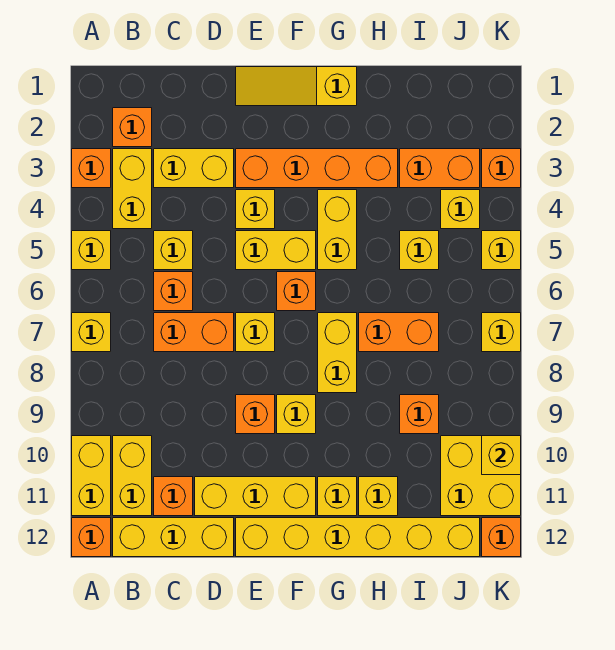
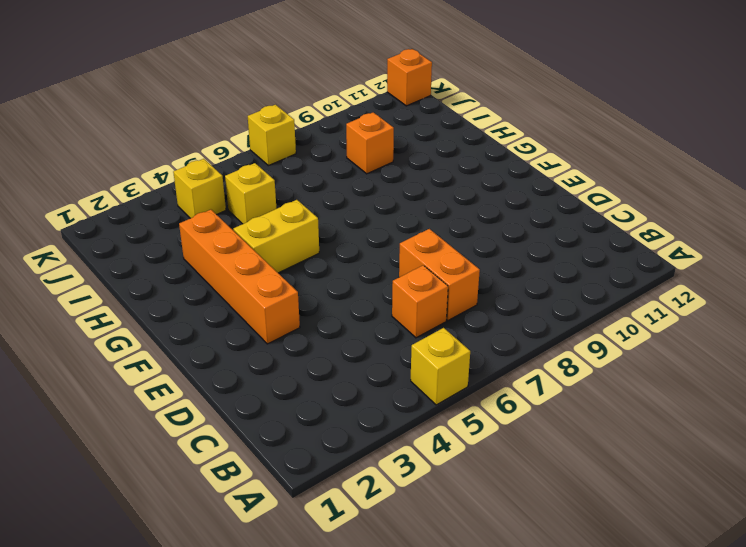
none -> orange brick A3 level 1
none -> yellow brick A7 level 1
none -> yellow brick A10:A11 level 1
none -> orange brick A12 level 1

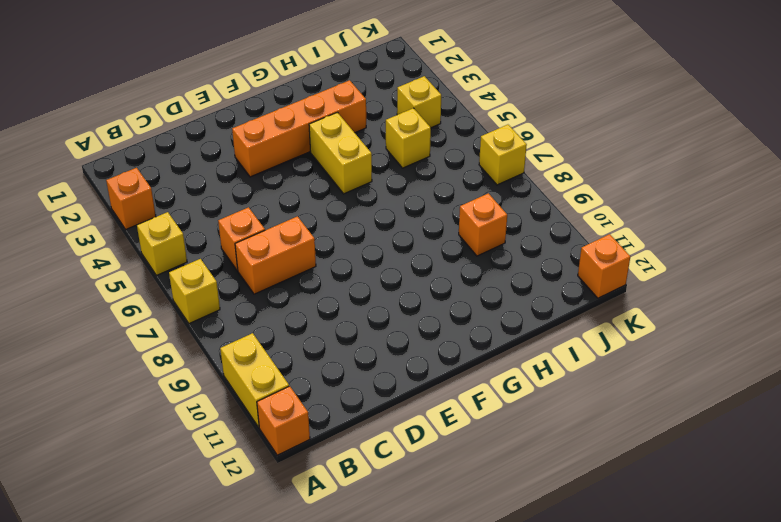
none -> orange brick B2 level 1
none -> yellow brick B3:B4 level 1
none -> yellow brick B10:B11 level 1
none -> yellow brick B12:D12 level 1

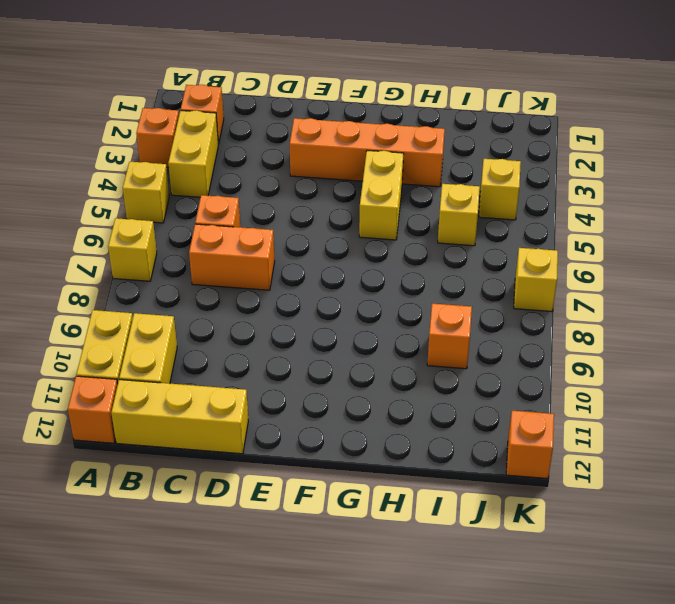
none -> yellow brick C3:D3 level 1
none -> yellow brick C5 level 1
none -> orange brick C11 level 1
none -> yellow brick D11:F11 level 1

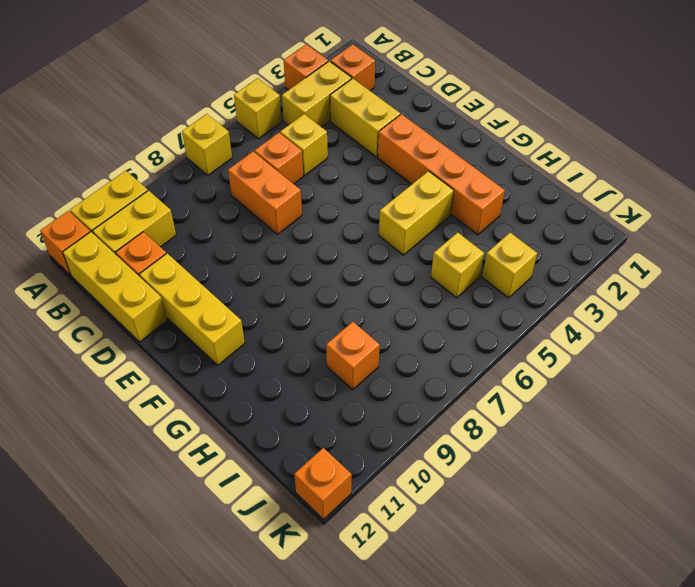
none -> yellow slope E1:G1 level 1 top G
none -> yellow brick E4 level 1
none -> yellow brick E5:F5 level 1
none -> yellow brick E7 level 1

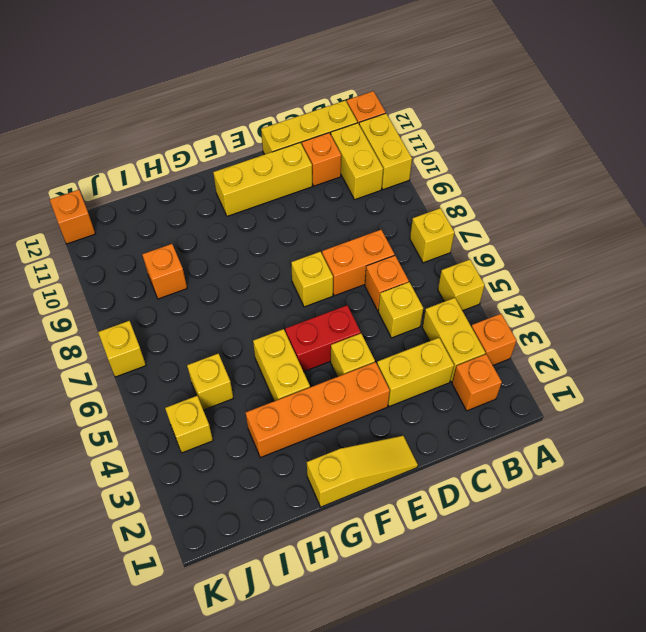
red brick E5:F5 level 1 -> yellow brick E5:F5 level 1
none -> orange brick E9 level 1
none -> yellow brick E12:J12 level 1
none -> orange brick F6 level 1
none -> yellow brick F9 level 1

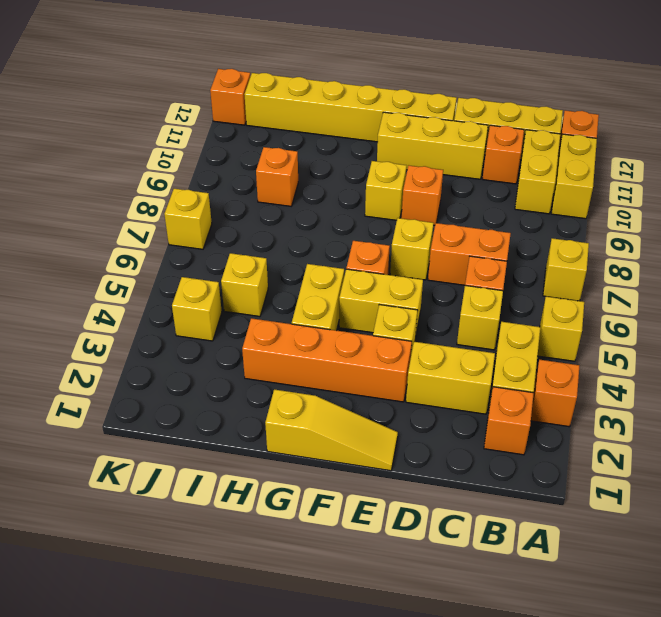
none -> yellow brick G7:G8 level 1
none -> yellow brick G11 level 1
none -> orange brick H7:I7 level 1
none -> yellow brick H11 level 1

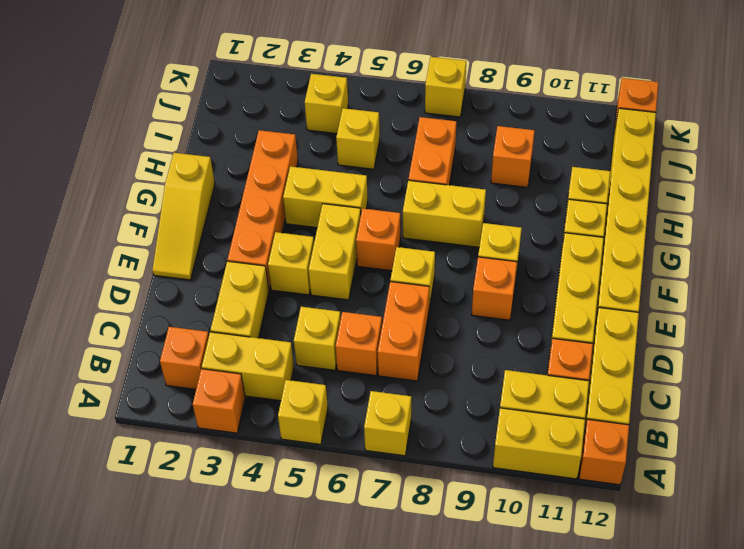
none -> orange brick I3:J3 level 1
none -> yellow brick J10:K11 level 1
none -> orange brick K3 level 1
none -> yellow brick K5 level 1

